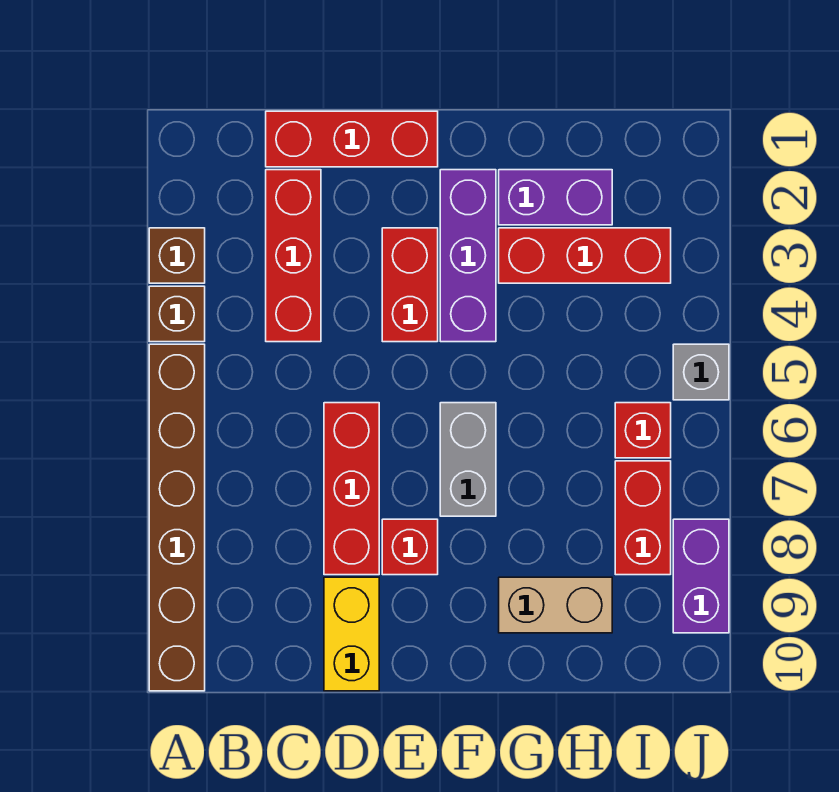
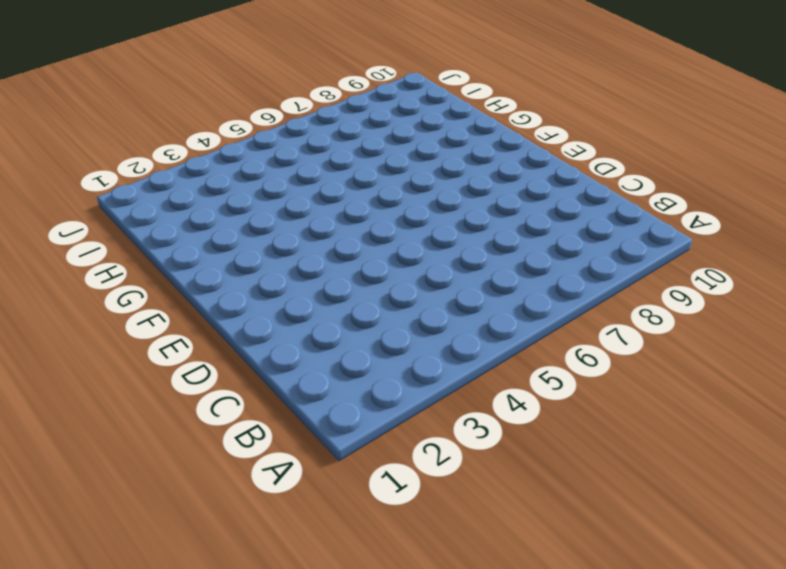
none -> brown brick A3 level 1
none -> brown brick A4 level 1
none -> brown brick A5:A10 level 1

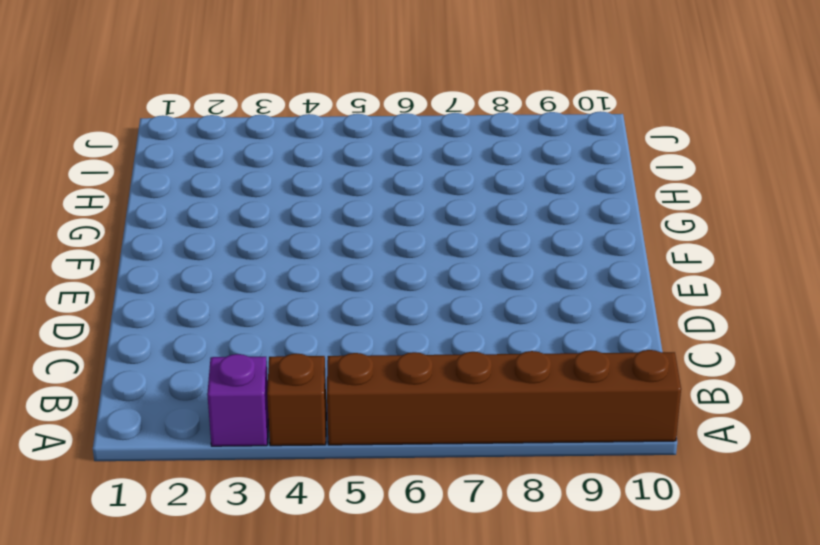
purple brick A3 level 1 -> brown brick A3 level 1
none -> red brick C1:E1 level 1
none -> red brick C2:C4 level 1
none -> red brick D6:D8 level 1

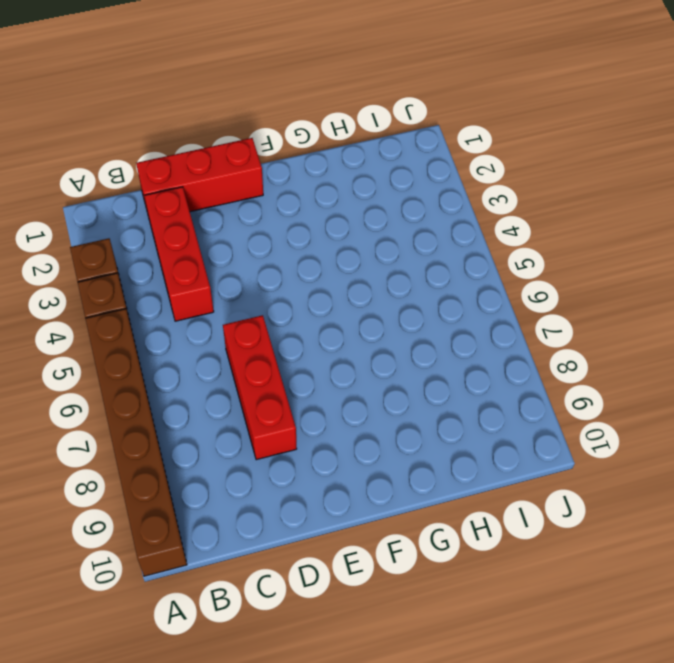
none -> yellow brick D9:D10 level 1
none -> red brick E3:E4 level 1
none -> red brick E8 level 1

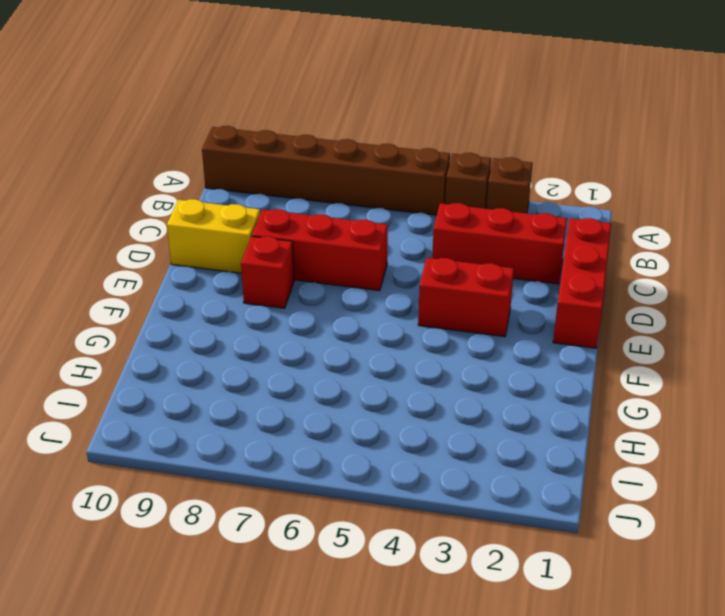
none -> purple brick F2:F4 level 1
none -> grey brick F6:F7 level 1
none -> purple brick G2:H2 level 1

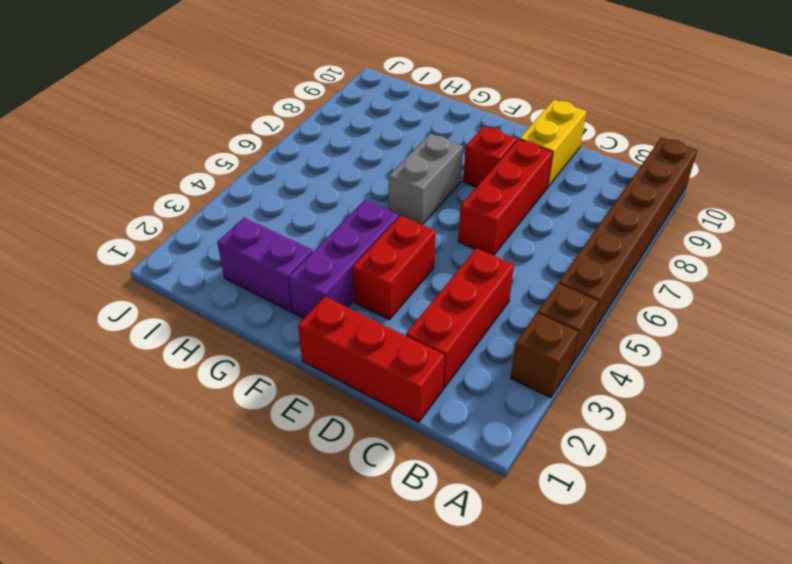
none -> red brick G3:I3 level 1
none -> tan brick G9:H9 level 1
none -> red brick I6 level 1

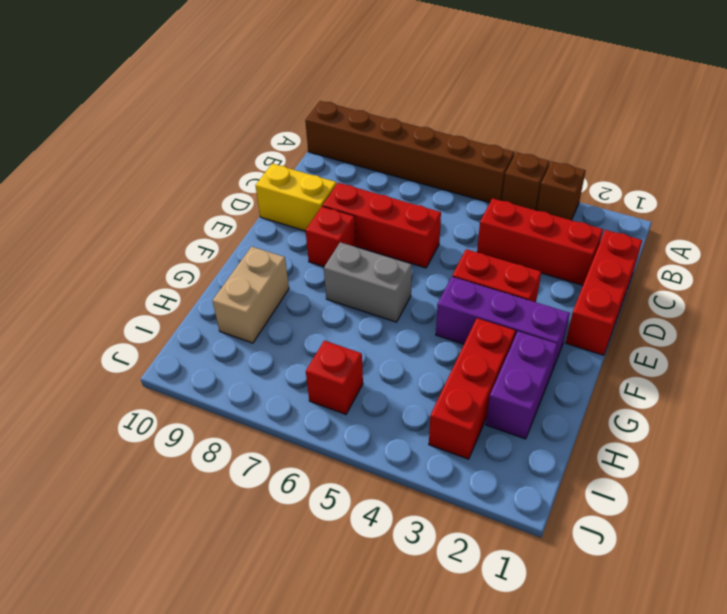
none -> red brick I7:I8 level 1
none -> grey brick J5 level 1
none -> purple brick J8:J9 level 1

